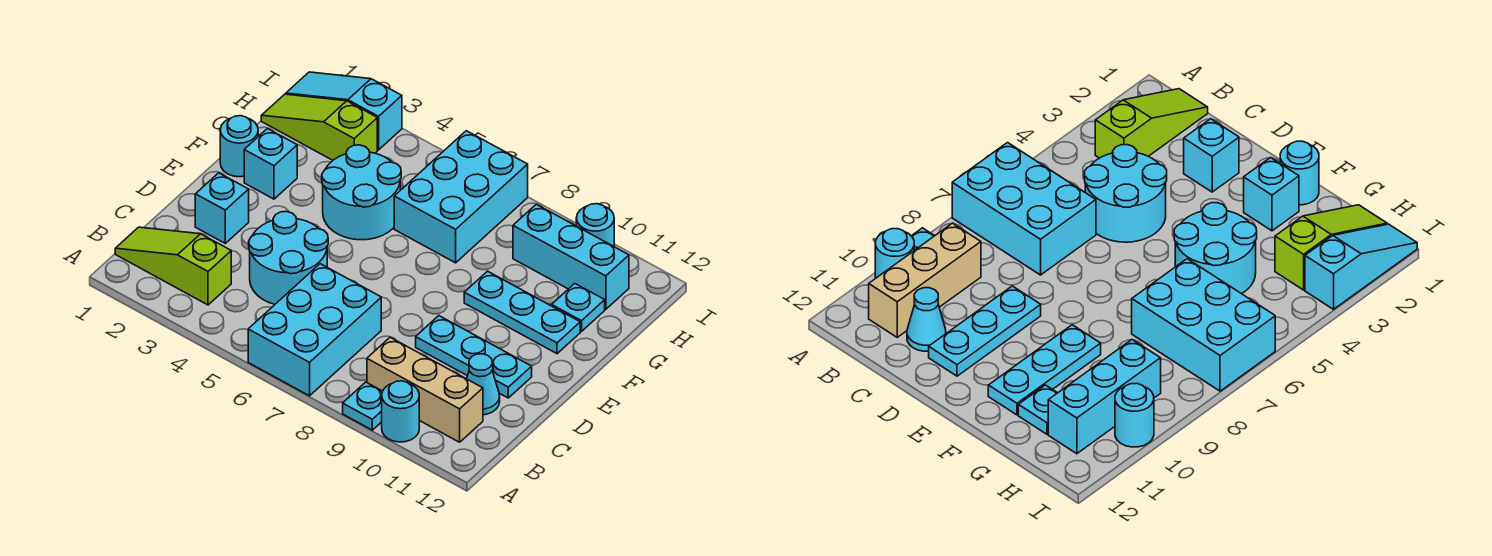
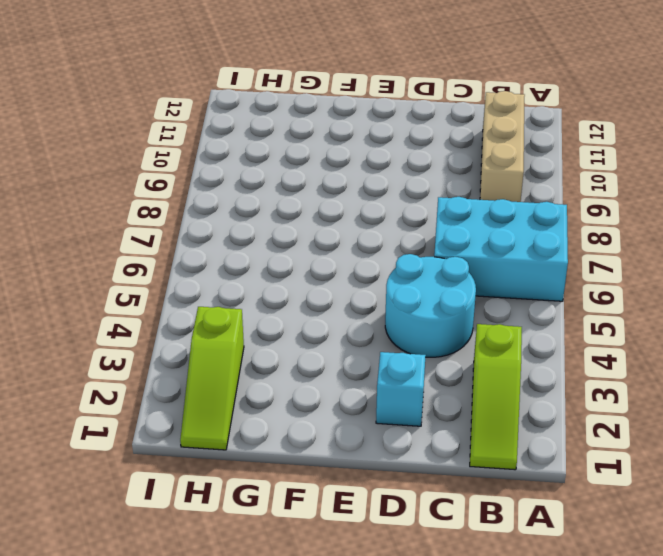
none -> cyan plate A9 level 1
none -> cyan round brick A10 level 1
none -> cyan cone C11 level 1

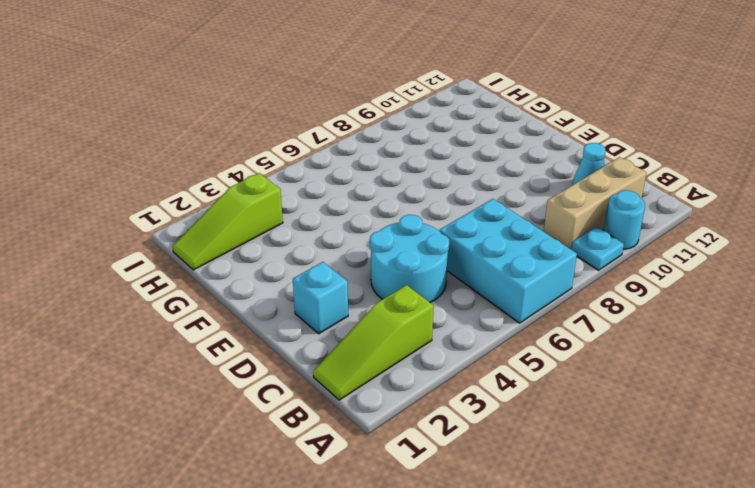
none -> cyan plate D9:D11 level 1
none -> cyan round brick F1 level 1
none -> cyan brick F2 level 1

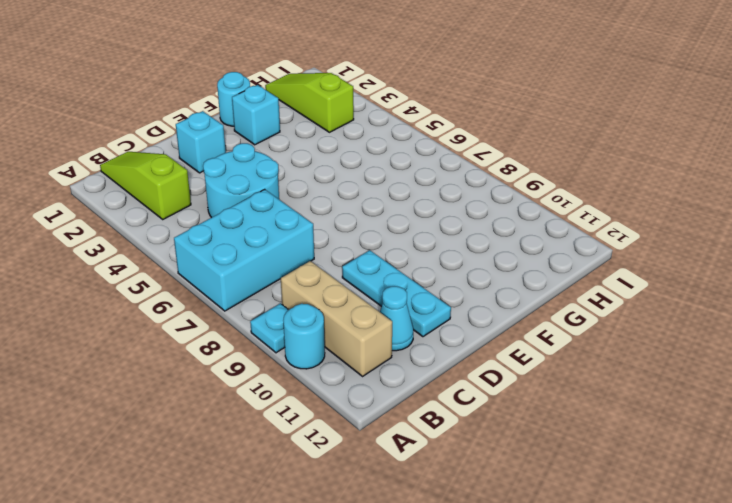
none -> cyan round brick F4:G5 level 1
none -> cyan plate F9:F11 level 1
none -> cyan brick G6:I7 level 1

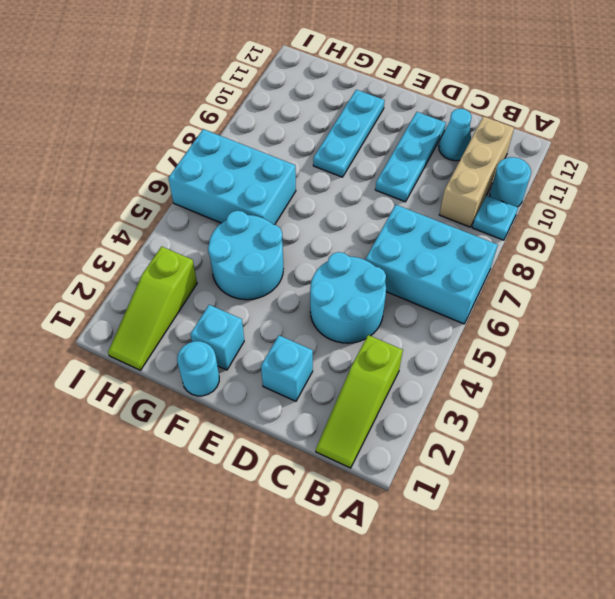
none -> cyan plate G11 level 1
none -> cyan brick H9:H11 level 1
none -> cyan slope I1:I3 level 1 top 3

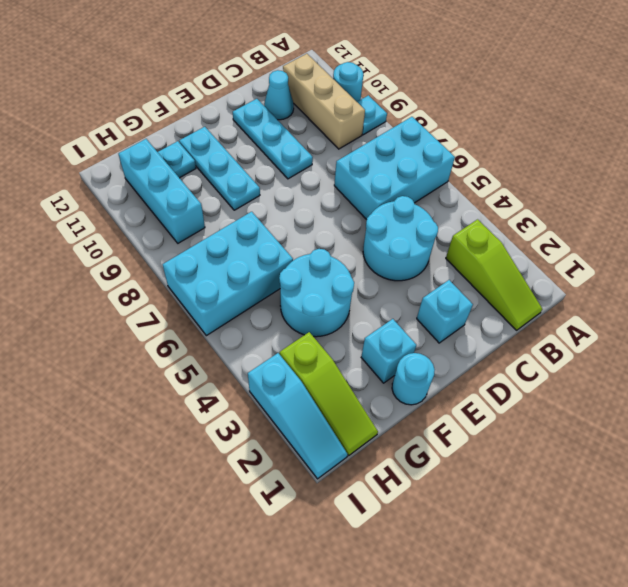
none -> cyan round brick I10 level 1

